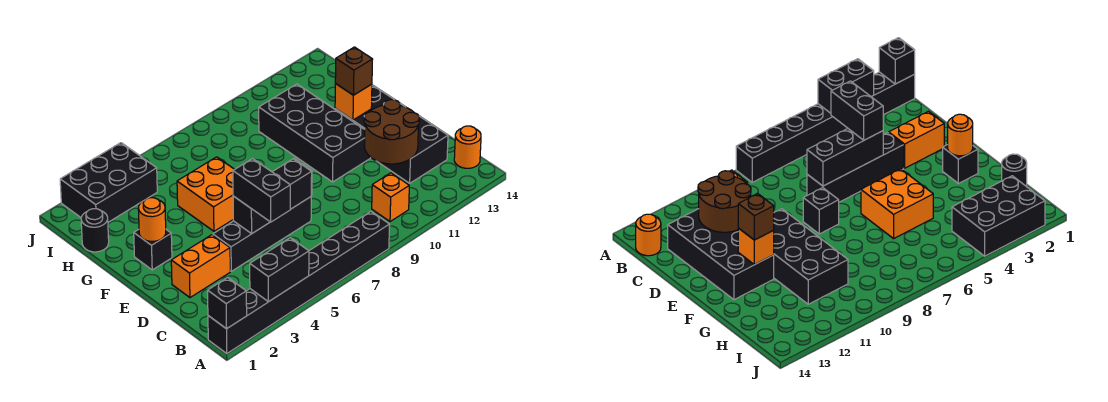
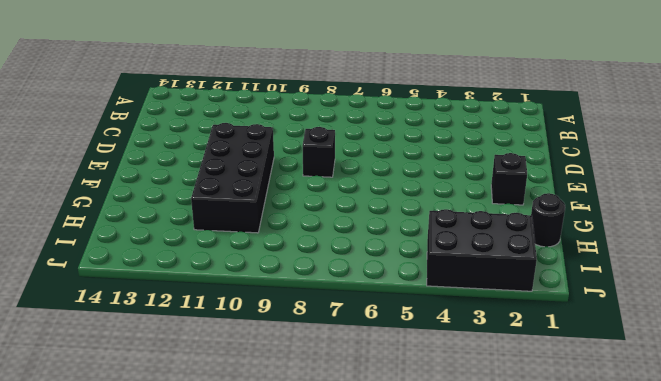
none -> black brick A1:A8 level 1
none -> orange brick B10 level 1
none -> orange round brick B14 level 1

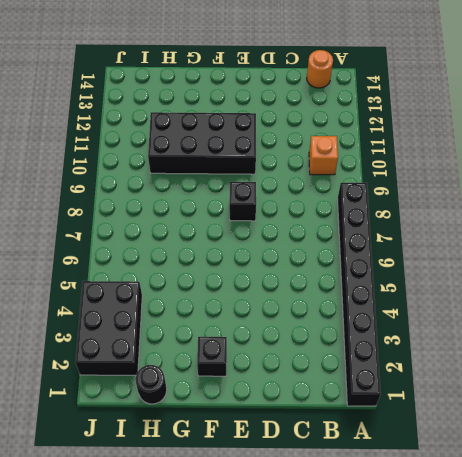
none -> black brick C12:F13 level 1
none -> orange brick D2:D3 level 1
none -> black brick D4:D7 level 1

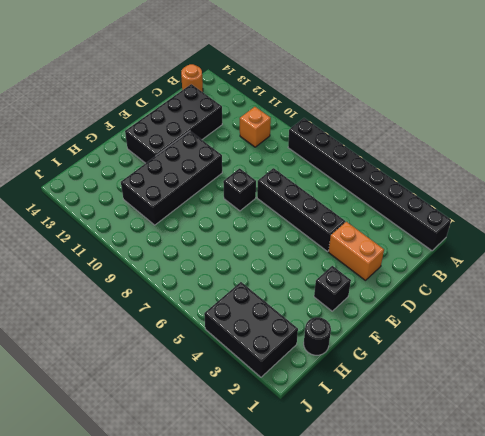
none -> orange brick F5:G6 level 1
none -> black brick A1 level 2
none -> black brick A3:A4 level 2

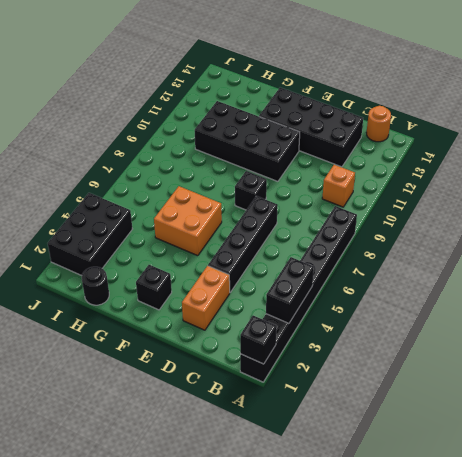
none -> brown round brick C11:D12 level 2
none -> black brick D5:D7 level 2
none -> orange round brick F2 level 2

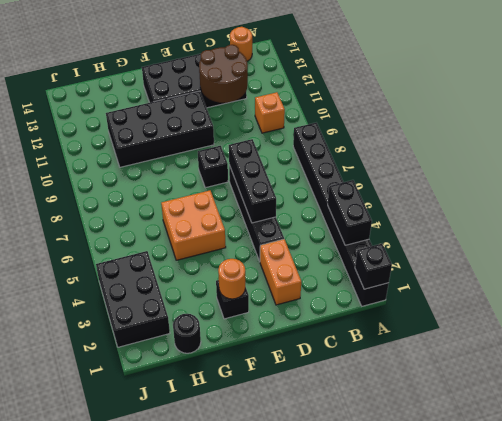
none -> orange brick F12 level 2
none -> black brick C5:D5 level 3
none -> brown brick F12 level 3

